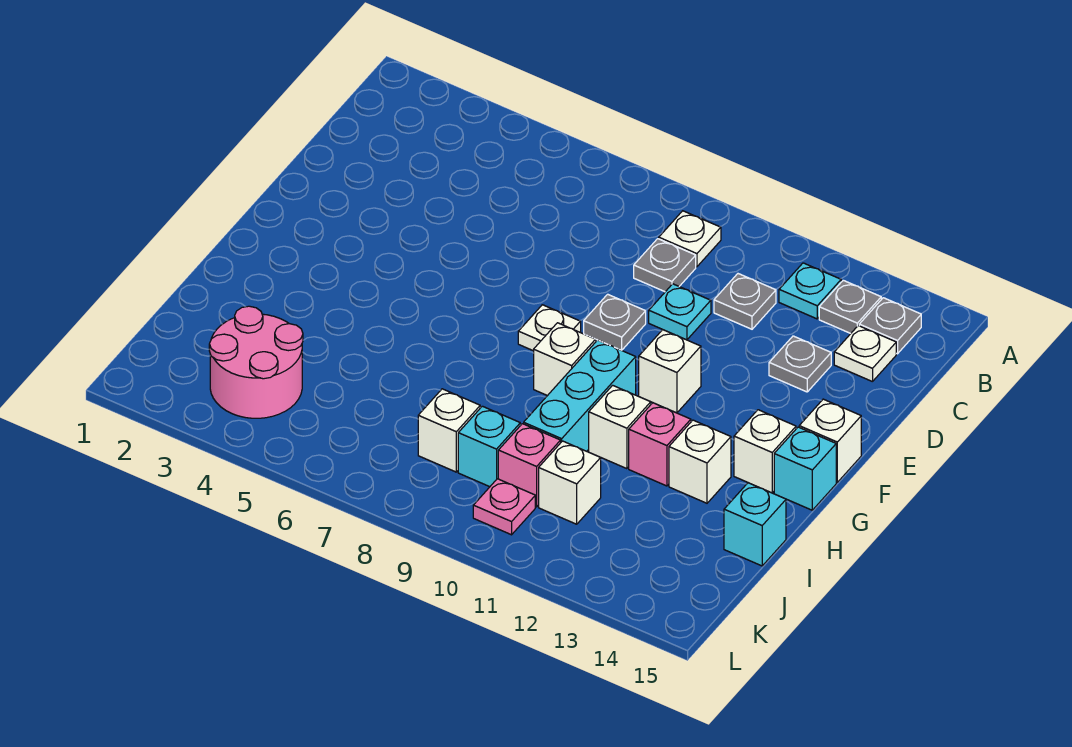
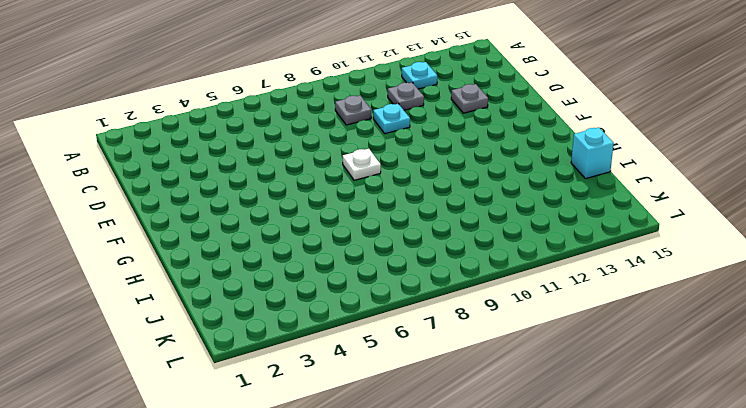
none -> white plate B9 level 1
none -> grey plate B13 level 1
none -> grey plate B14 level 1

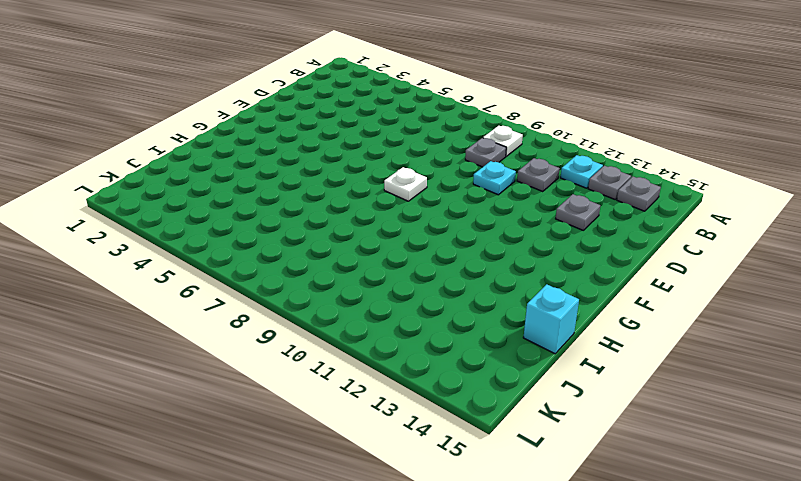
none -> white plate C14 level 1
none -> grey plate E9 level 1
none -> white brick F11 level 1

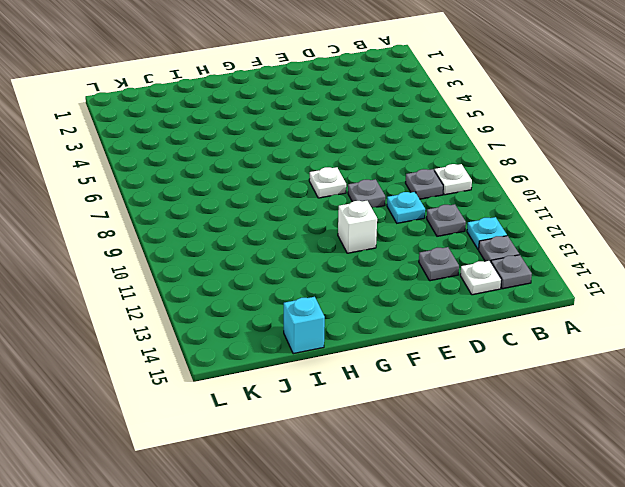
none -> white brick F15 level 1
none -> white brick G9 level 1
none -> cyan brick G10:I10 level 1

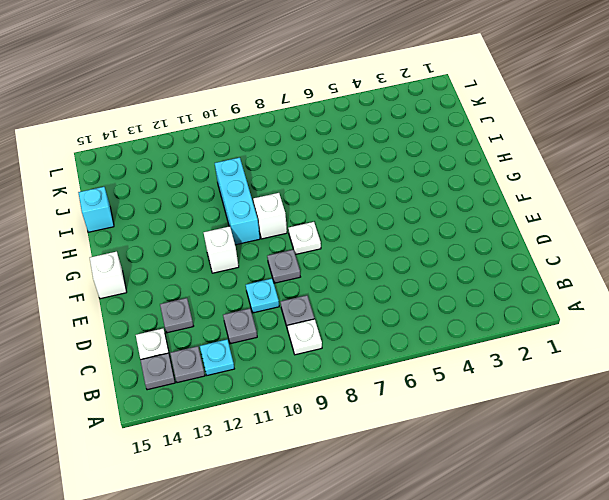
none -> white brick G14 level 1
none -> cyan brick G15 level 1
none -> white brick H11 level 1

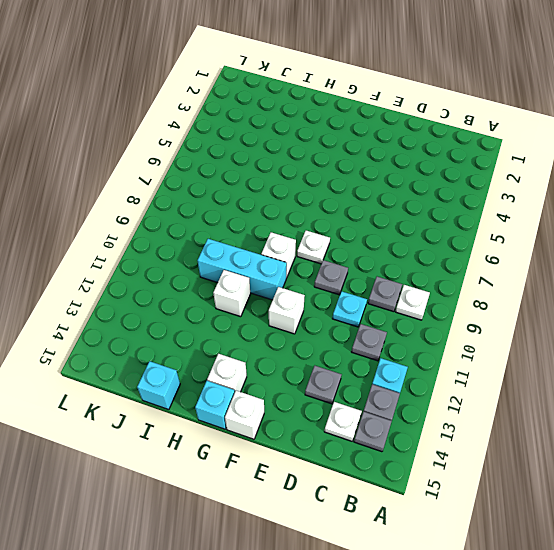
none -> pink brick H12 level 1
none -> white brick H13 level 1
none -> pink round brick J3:K4 level 1

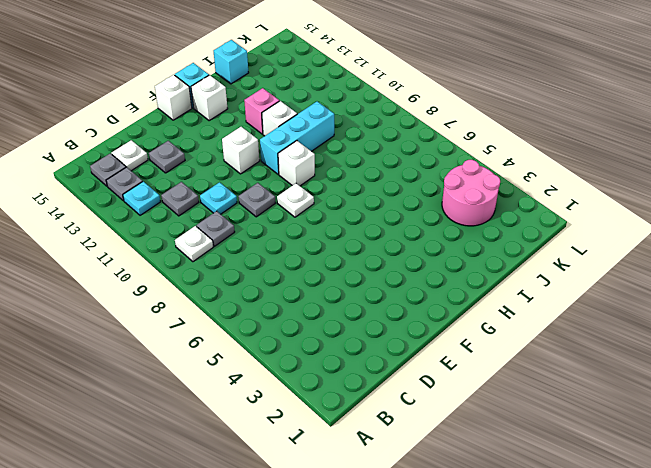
none -> white brick H13 level 1
none -> white brick J8 level 1
none -> cyan brick J9 level 1

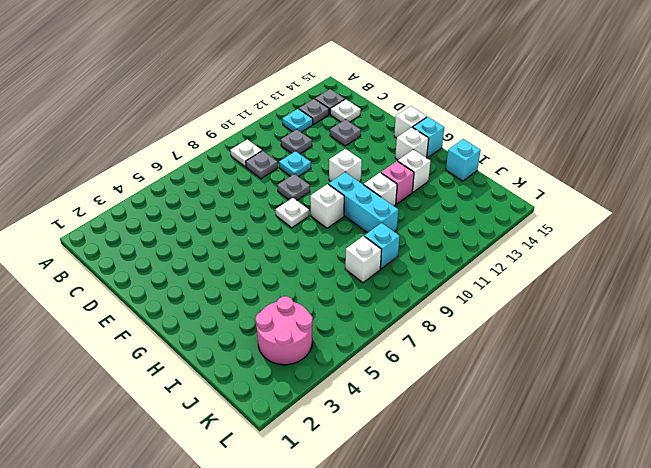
none -> pink brick J10 level 1
none -> white brick J11 level 1
none -> pink plate K10 level 1

